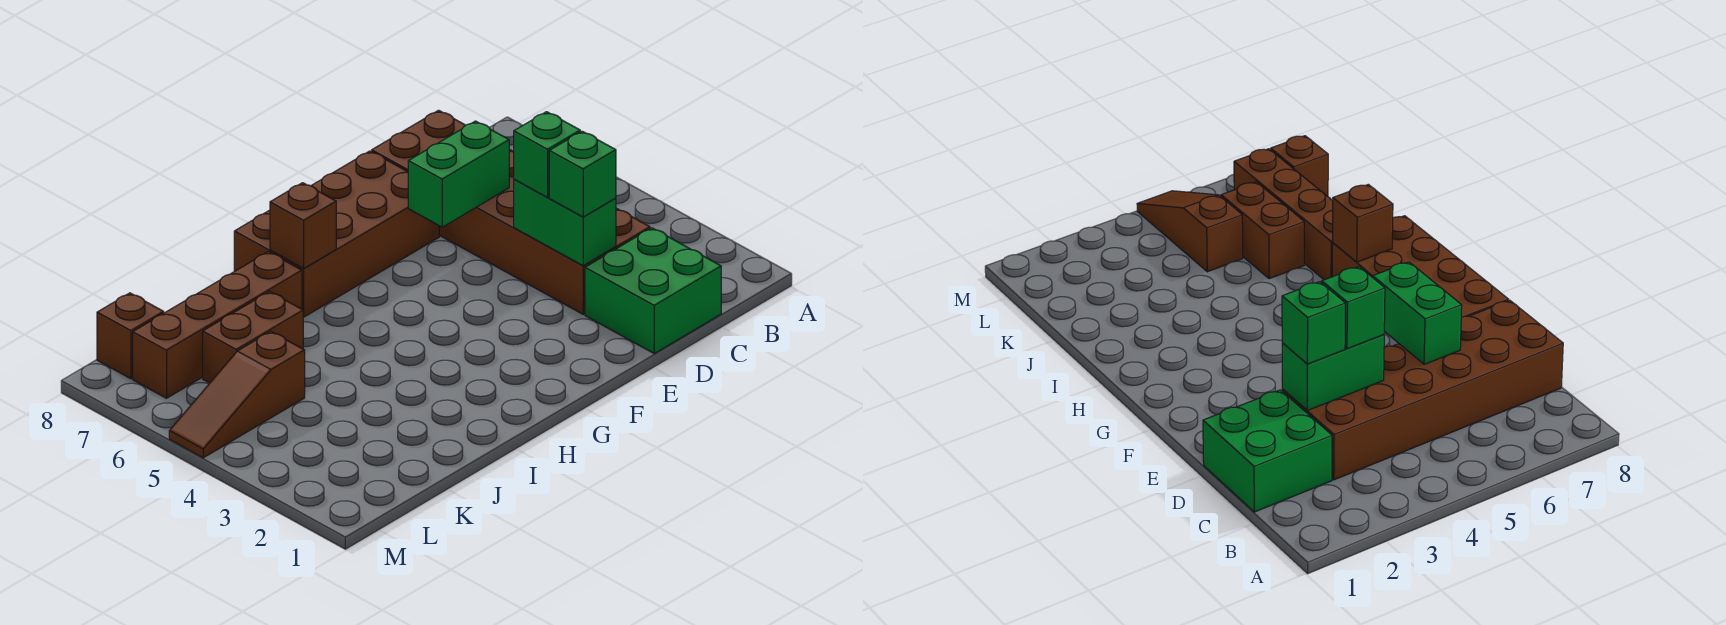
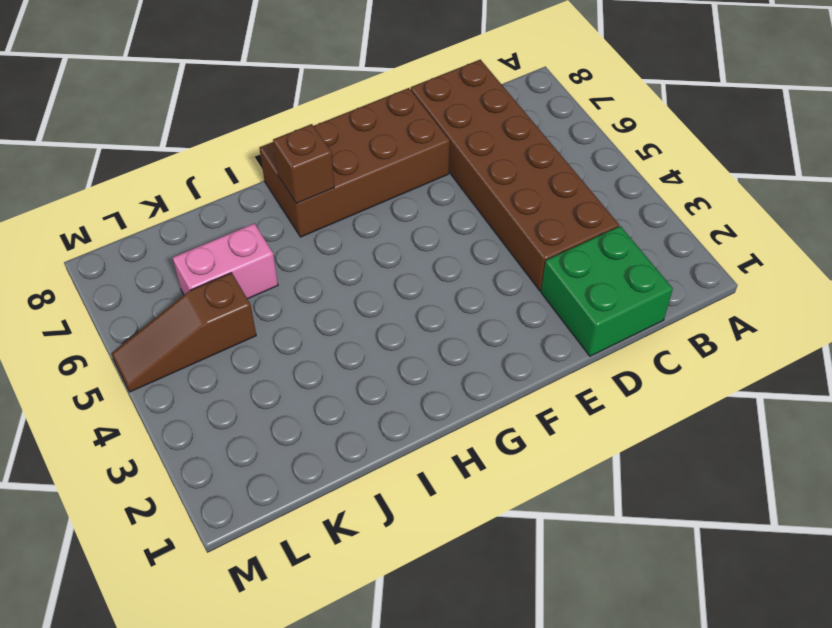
pink brick J6:K6 level 1 -> brown brick J6:K6 level 1
none -> brown brick I7:L7 level 1
none -> brown brick L8 level 1
none -> green brick D3:D4 level 2

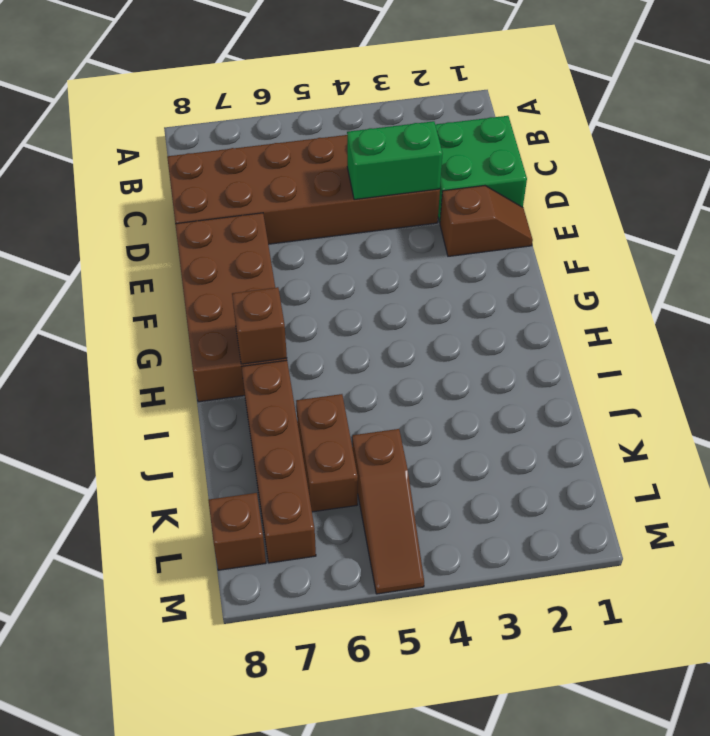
brown slope E1:E2 level 1 top 2 -> none
none -> green brick D6:E6 level 2
none -> green brick D3 level 3
none -> green brick D4 level 3

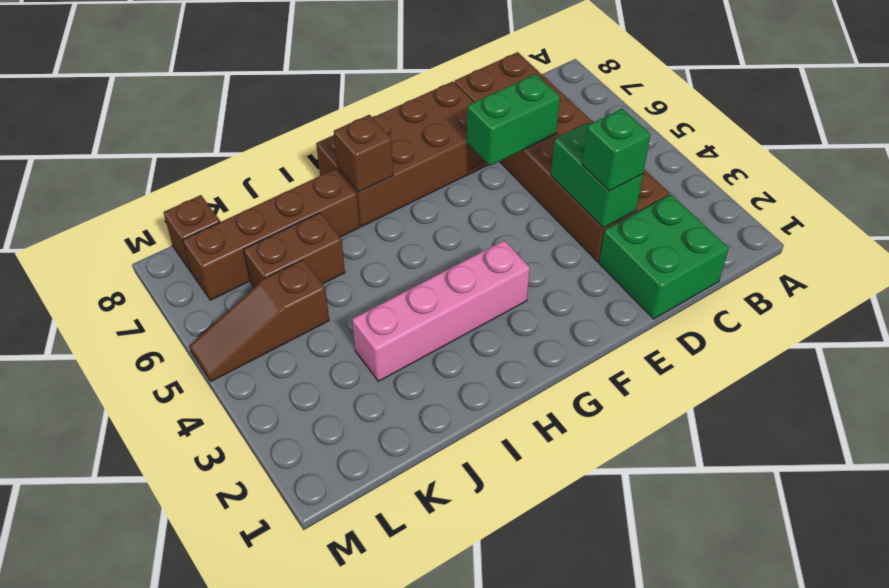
pink brick G3:J3 level 1 -> none
none -> green brick D4 level 3

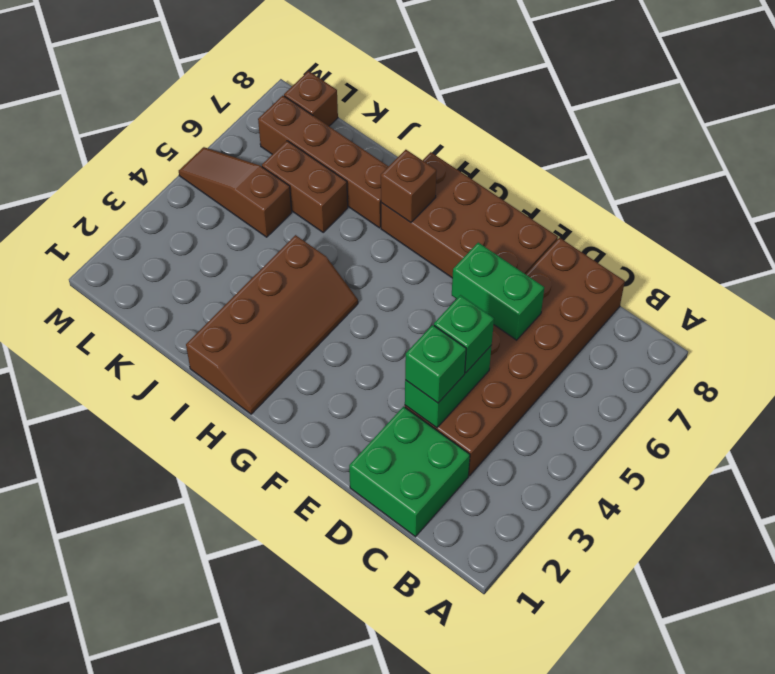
brown slope H1:I4 level 1 top I -> none

